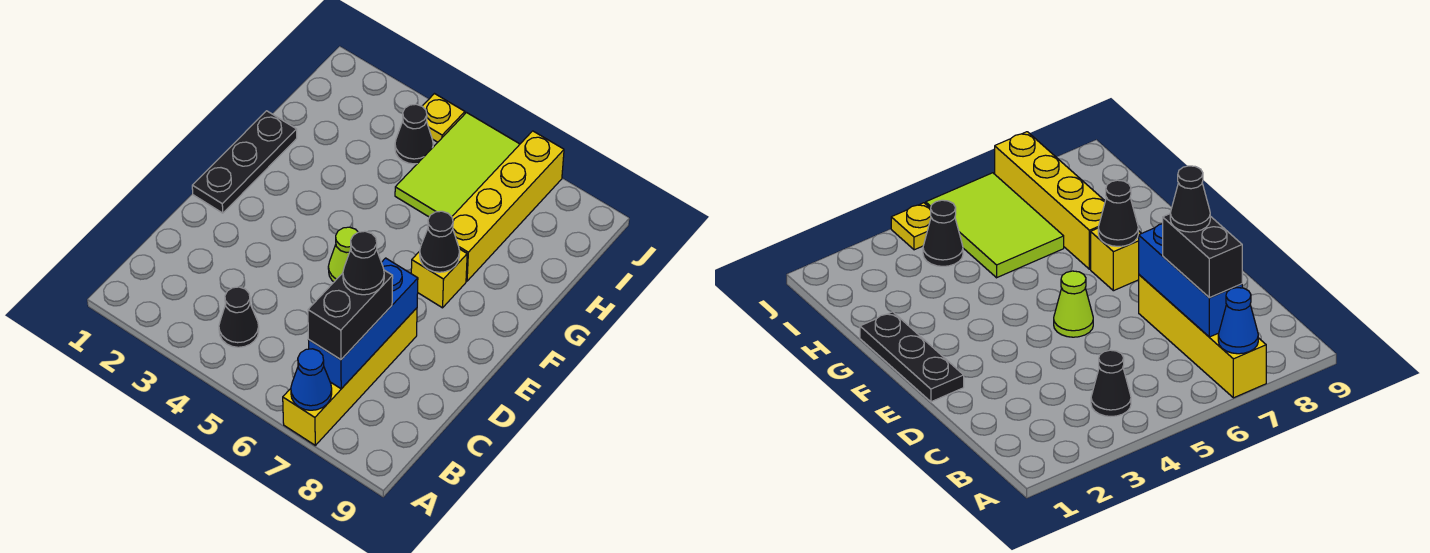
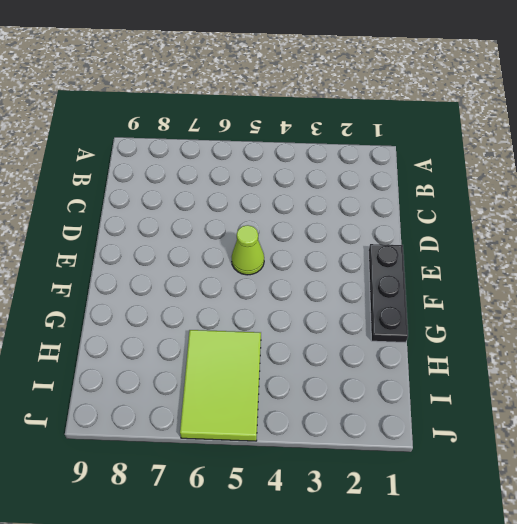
none -> yellow brick A7:D7 level 1
none -> black cone B4 level 1
none -> yellow brick F7 level 1

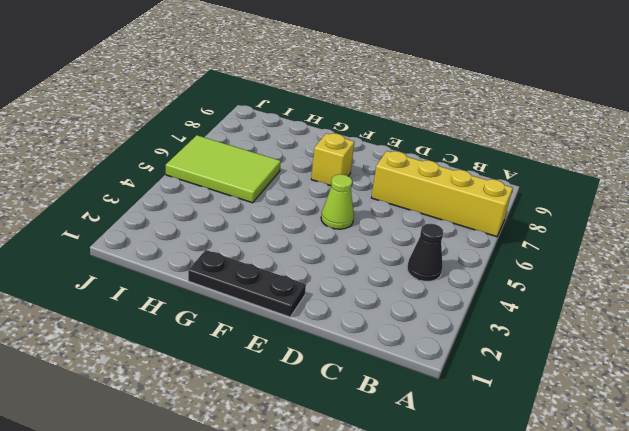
none -> yellow brick G7:J7 level 1
none -> black cone I4 level 1
none -> yellow plate J4 level 1

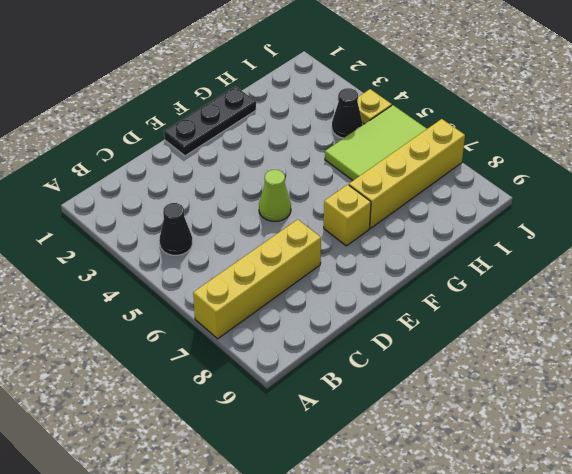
none -> blue cone A7 level 2
none -> blue brick B7:D7 level 2
none -> black cone F7 level 2

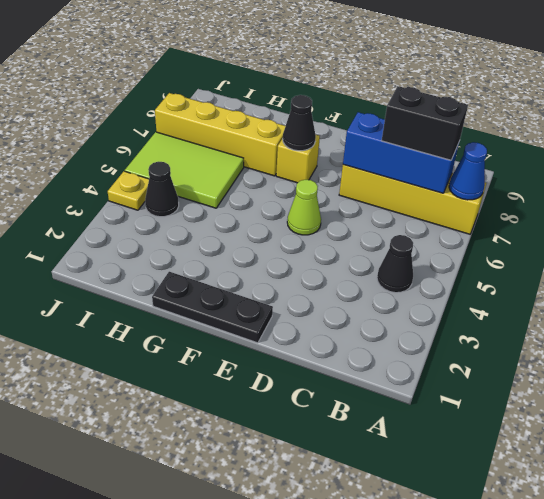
none -> black cone C7 level 4

